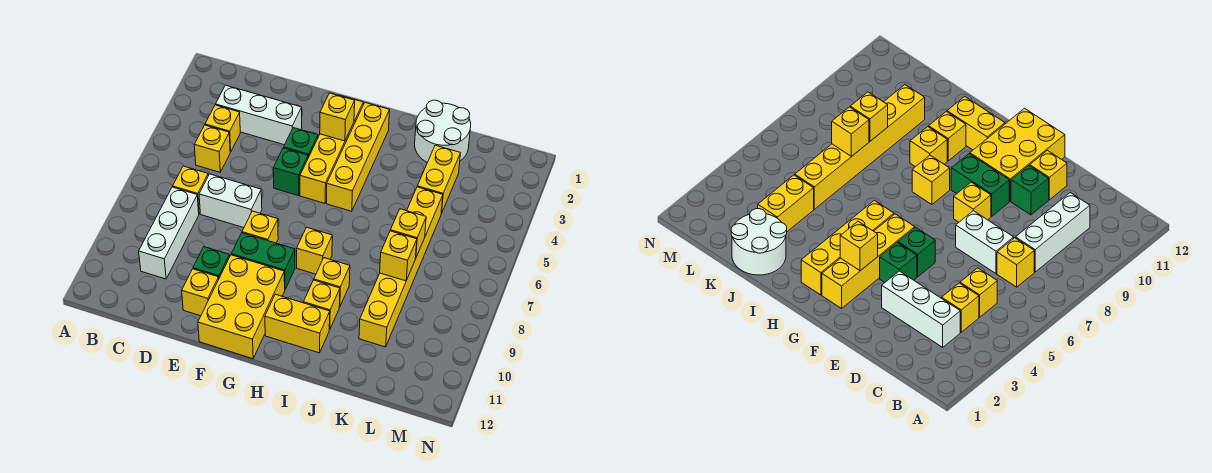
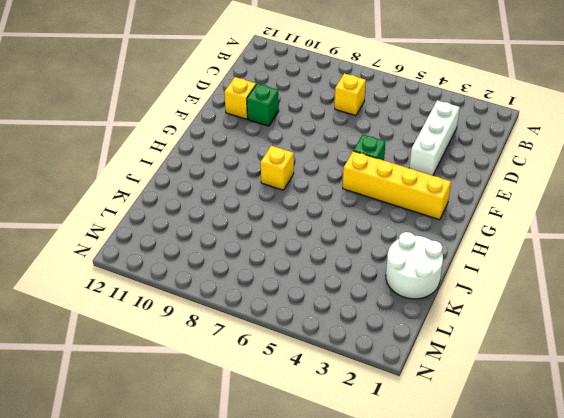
none -> yellow brick C4 level 1
none -> yellow brick C5 level 1
none -> white brick C8:C10 level 1

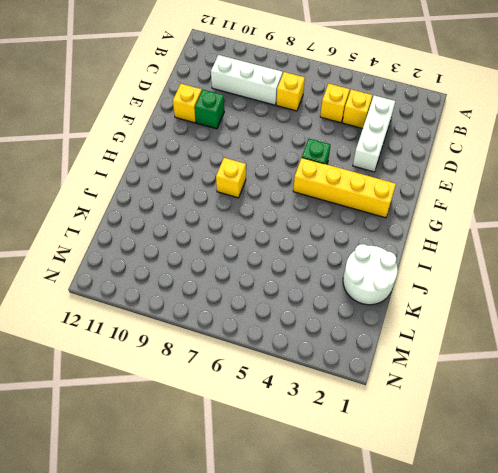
none -> white brick D7:E7 level 1
none -> green brick F4 level 1
none -> yellow brick F8 level 1

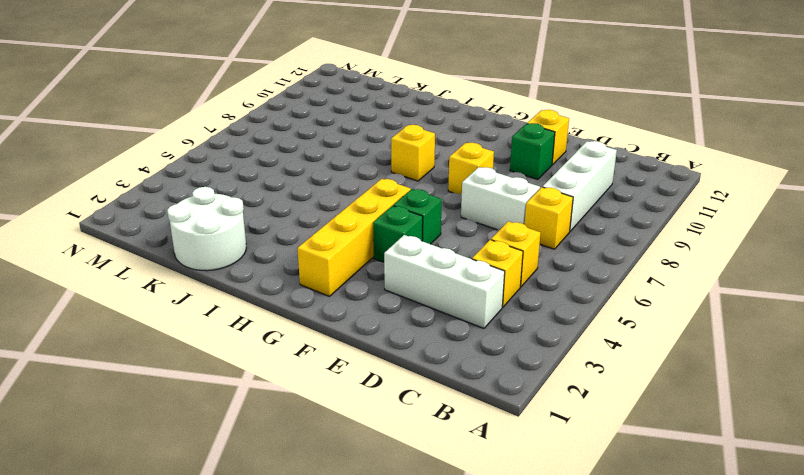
none -> green brick F9:G9 level 1
none -> yellow brick F10:G12 level 1
none -> yellow brick H2:H5 level 1

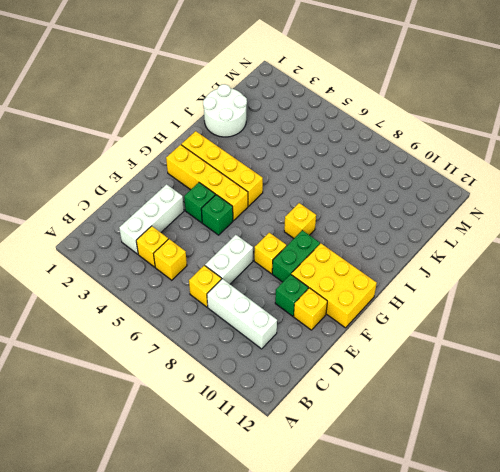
none -> yellow brick H11:I11 level 1
none -> yellow brick I9 level 1
none -> yellow brick I10 level 1

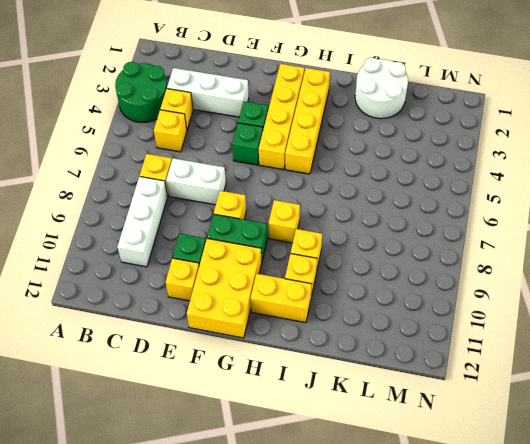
green round brick A3:B4 level 1 -> none
none -> yellow brick K3:K4 level 1
none -> yellow brick K5:K10 level 1
none -> yellow brick G3 level 2

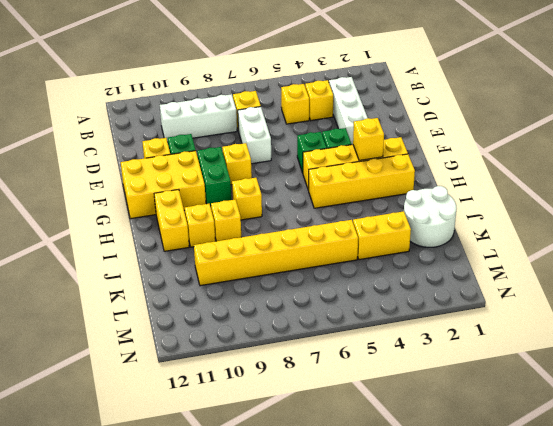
none -> yellow brick K7 level 2
none -> yellow brick K8 level 2

